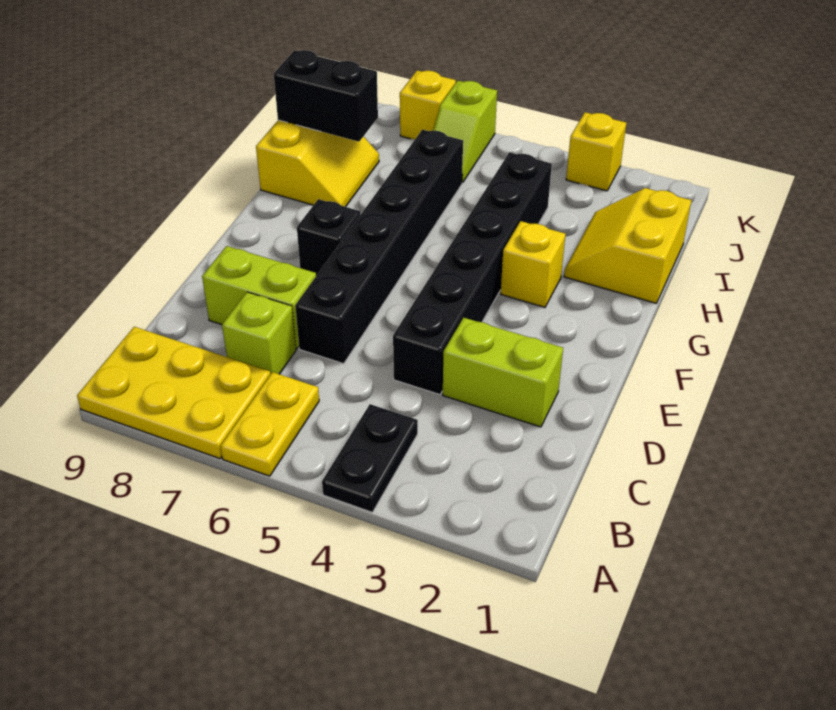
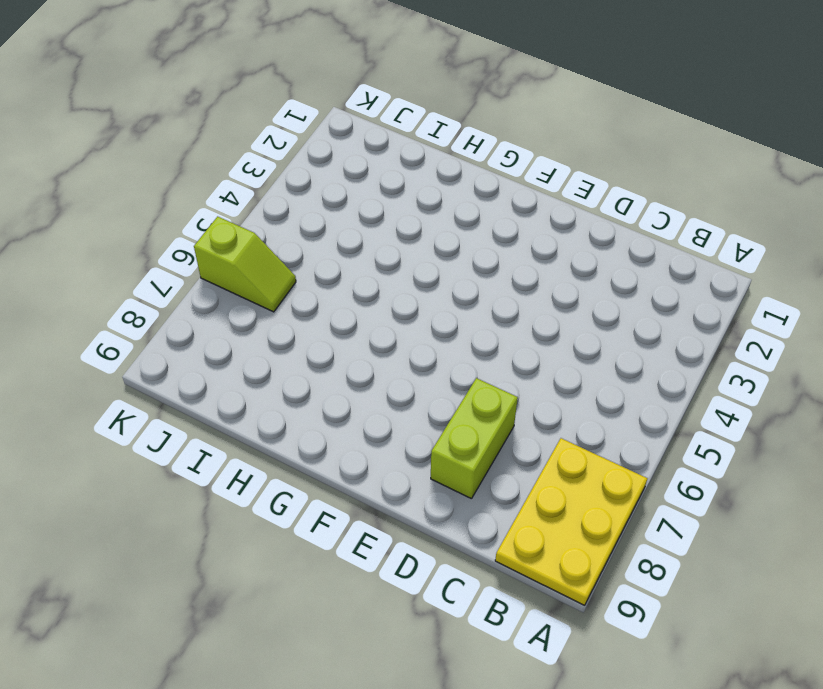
none -> black plate A4:B4 level 1
none -> yellow plate A6:B6 level 1
none -> lime brick C7 level 1

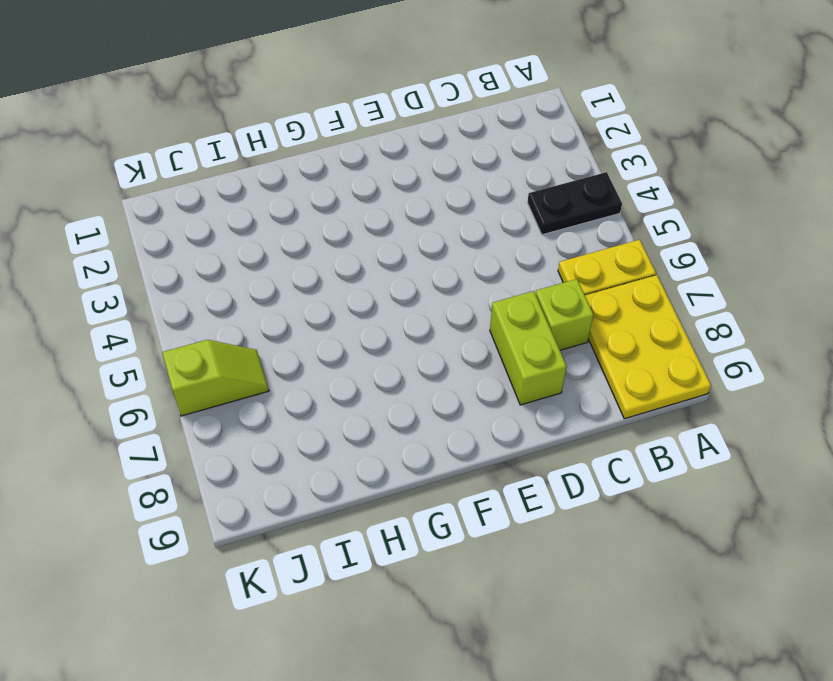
none -> lime brick D2:D3 level 1
none -> black brick D4:I4 level 1
none -> black brick D6:I6 level 1

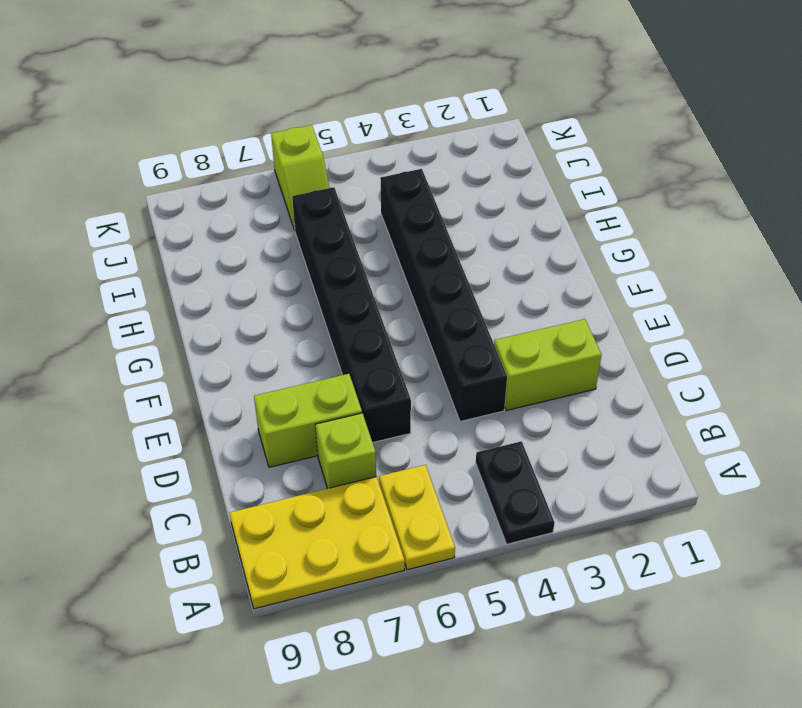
none -> black brick F7 level 1
none -> yellow brick G3 level 1
none -> yellow slope H1:I2 level 1 top 1

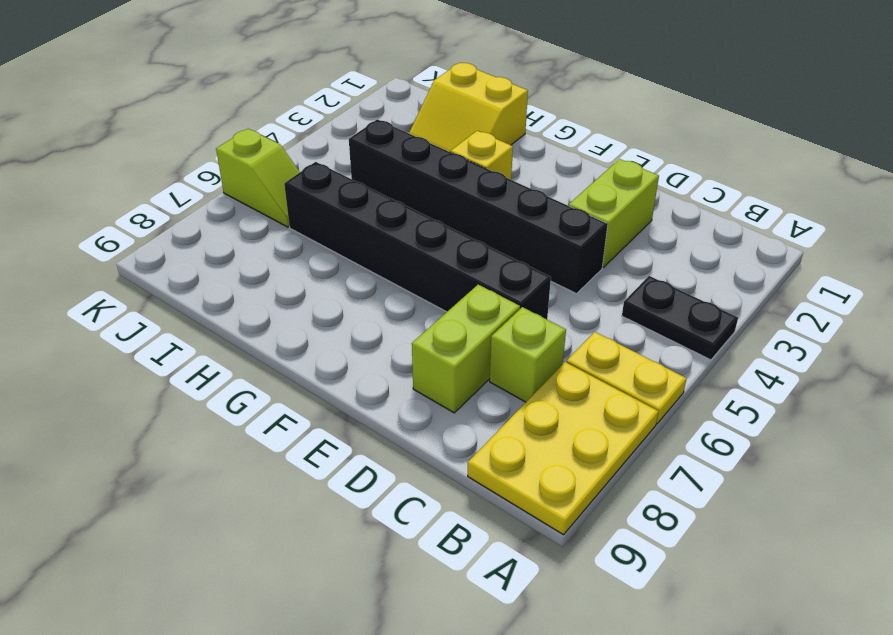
none -> black brick F7 level 1
none -> yellow slope H8:I9 level 1 top 9
none -> yellow brick K3 level 1

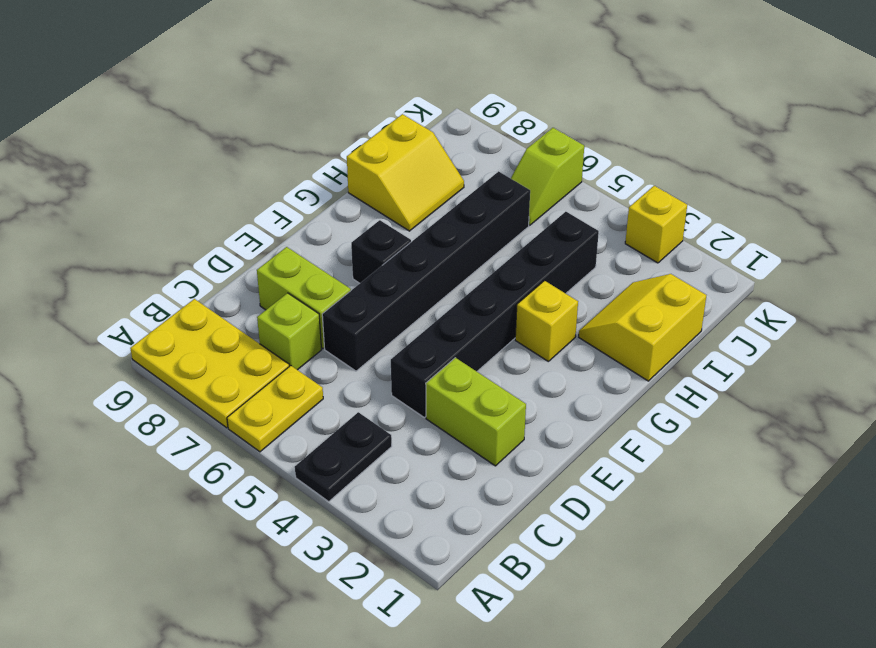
none -> yellow brick K7 level 1
none -> black brick I8:I9 level 2

